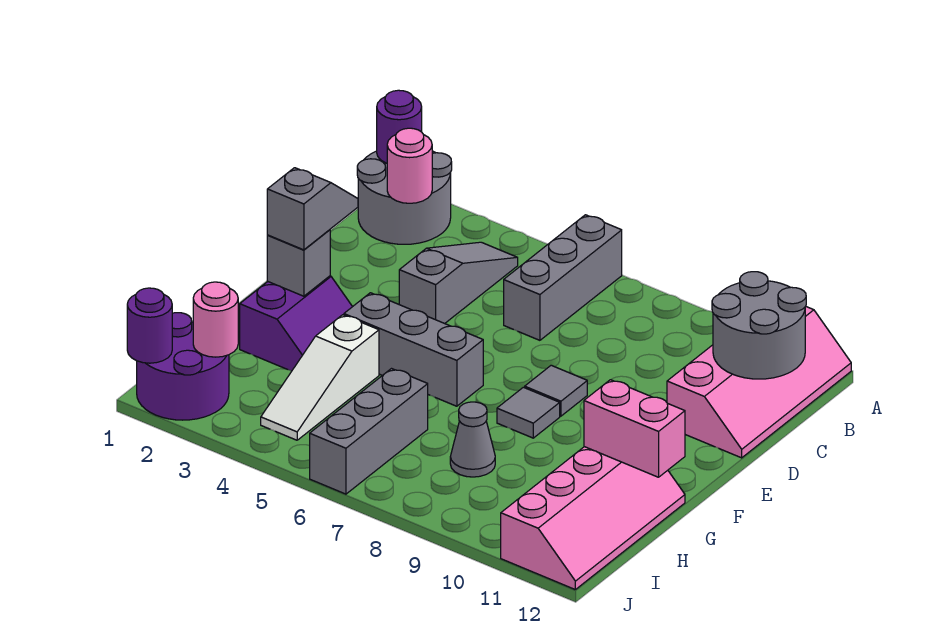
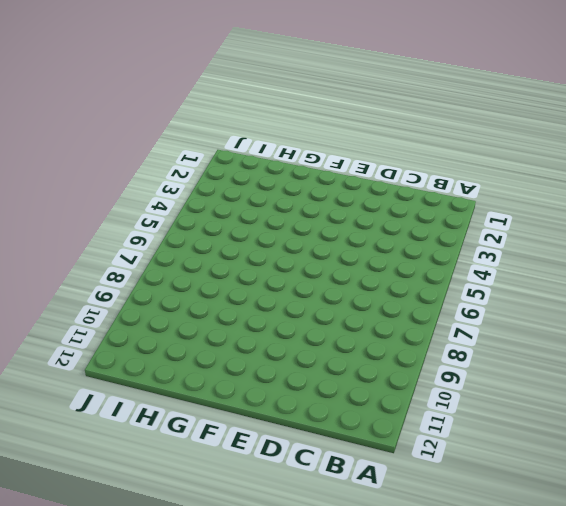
none -> grey round brick A1:B2 level 1
none -> grey brick A6:C6 level 1
none -> pink slope A11:D12 level 1 top 11

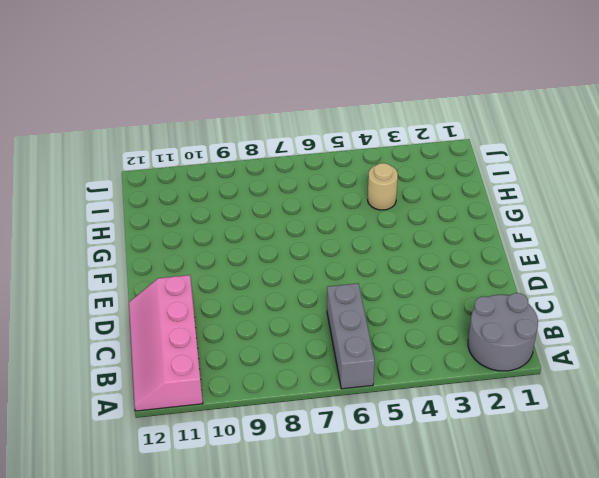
tan round brick H4 level 1 -> white slope G4:I4 level 1 top G
none -> grey slope B4:D4 level 1 top D
none -> grey tile E8 level 1
none -> purple slope F2:G3 level 1 top 2

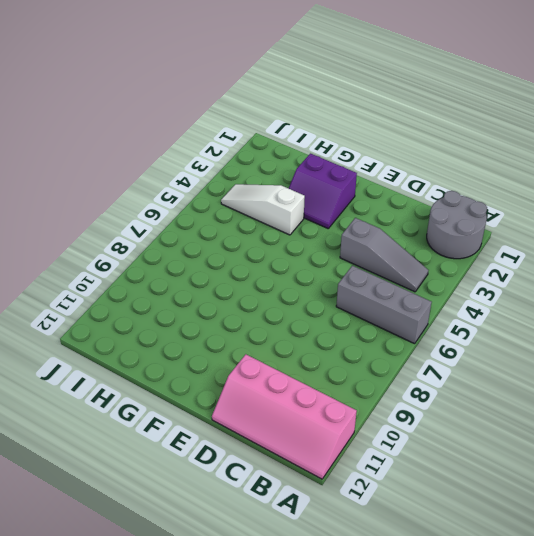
none -> grey tile E8 level 1
none -> grey brick F4:F6 level 1
none -> grey tile F8 level 1

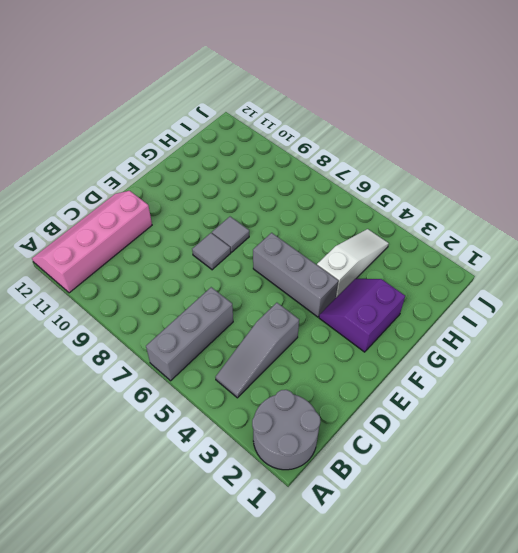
none -> pink slope G11:J12 level 1 top 11
none -> grey brick H6:J6 level 1
none -> grey cone H8 level 1

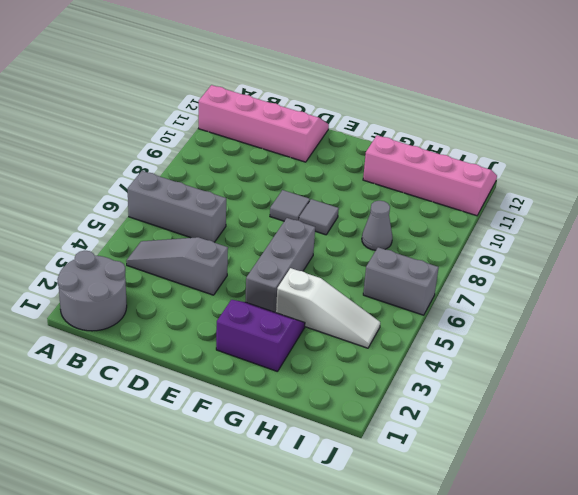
grey brick I6:J6 level 1 -> grey brick H6:J6 level 1
none -> purple round brick I1:J2 level 1
none -> purple round brick A1 level 2
none -> pink round brick B2 level 2

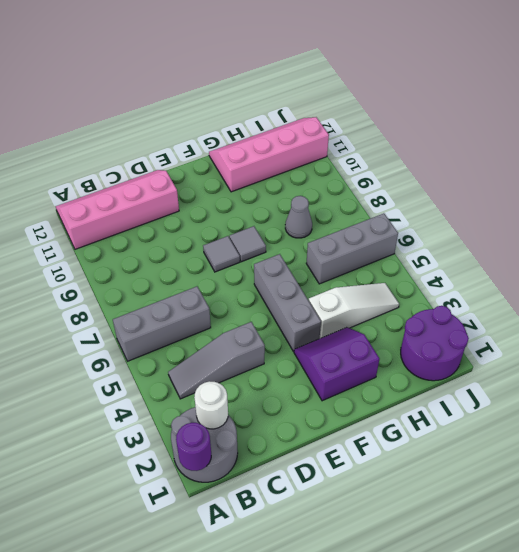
white round brick B2 level 2 -> pink round brick B2 level 2
none -> grey round brick B11:C12 level 2
none -> grey brick F2 level 2
none -> pink brick G11:G12 level 2

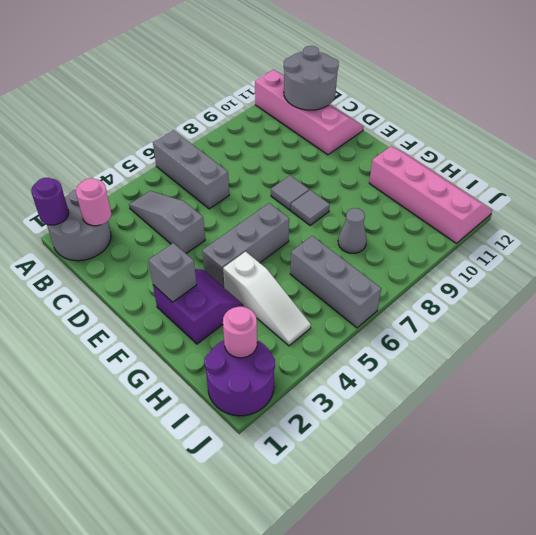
none -> pink brick G11:G12 level 2
none -> purple round brick J1 level 2
none -> grey slope E2:F2 level 3 top F

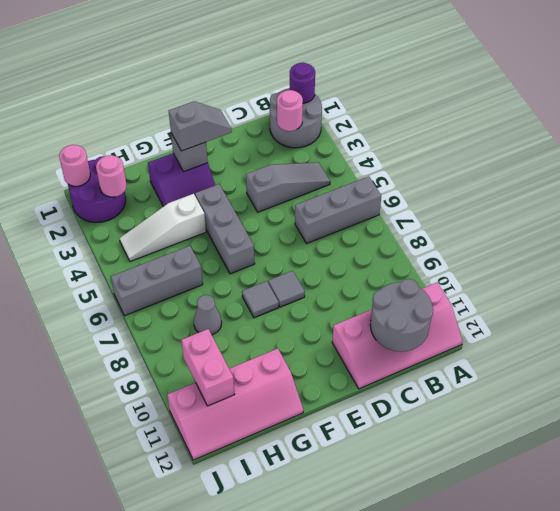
pink brick I10:I11 level 2 -> pink brick G11:G12 level 2
pink round brick J1 level 2 -> purple round brick J1 level 2

